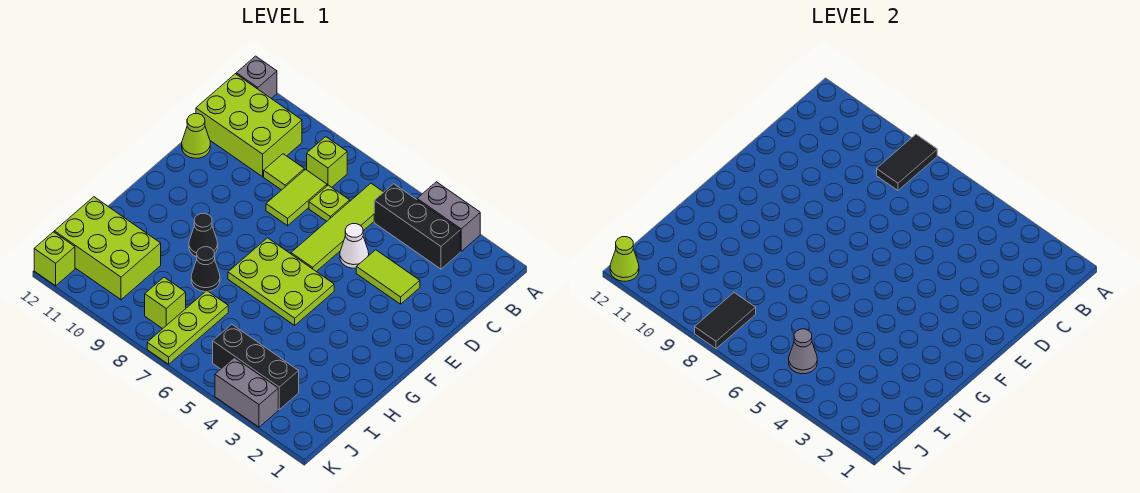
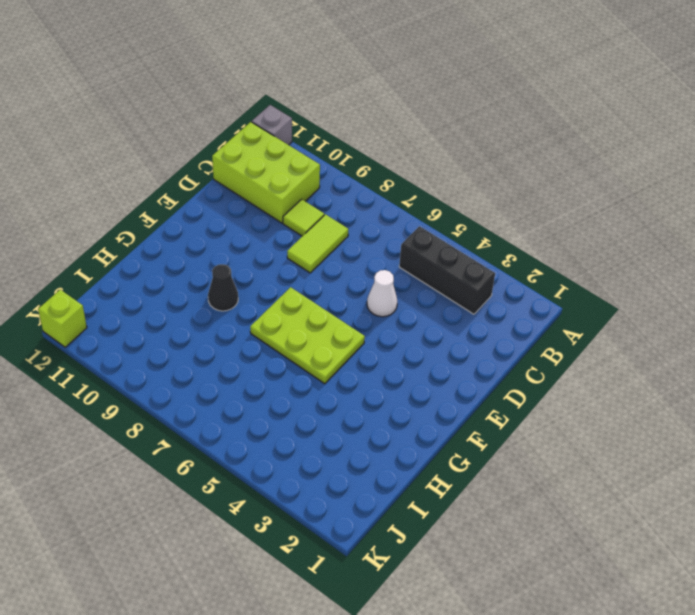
none -> grey brick A3:A4 level 1
none -> lime tile B6:E6 level 1
none -> lime brick B8 level 1

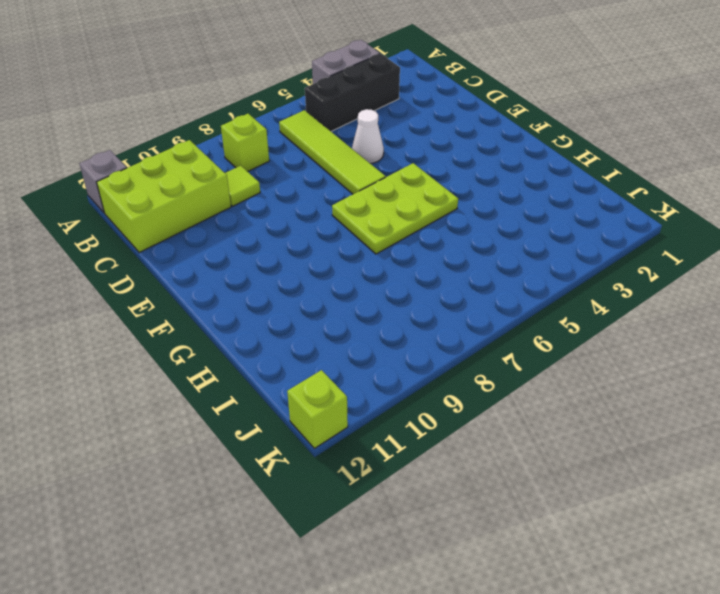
none -> lime plate C7 level 1
none -> lime tile C8:D8 level 1
none -> lime tile D3:D4 level 1

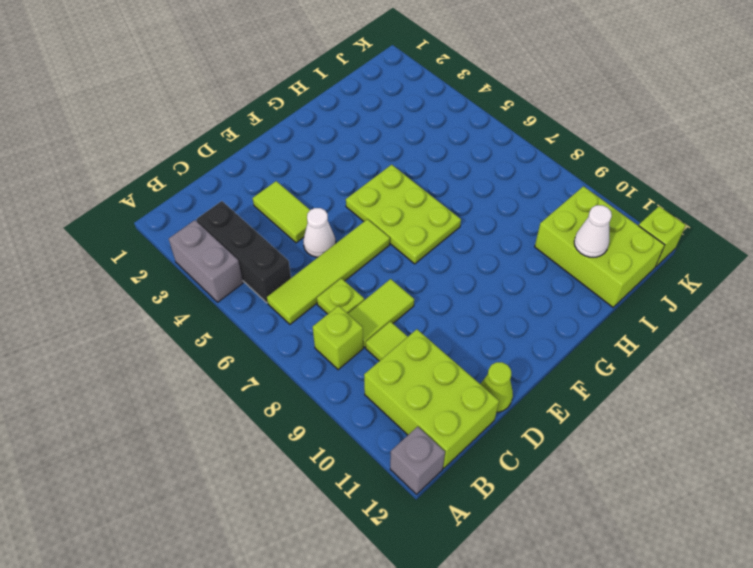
white cone I11 level 2 -> none
none -> black cone G9 level 1
none -> black cone H8 level 1
none -> lime plate I7:K7 level 1

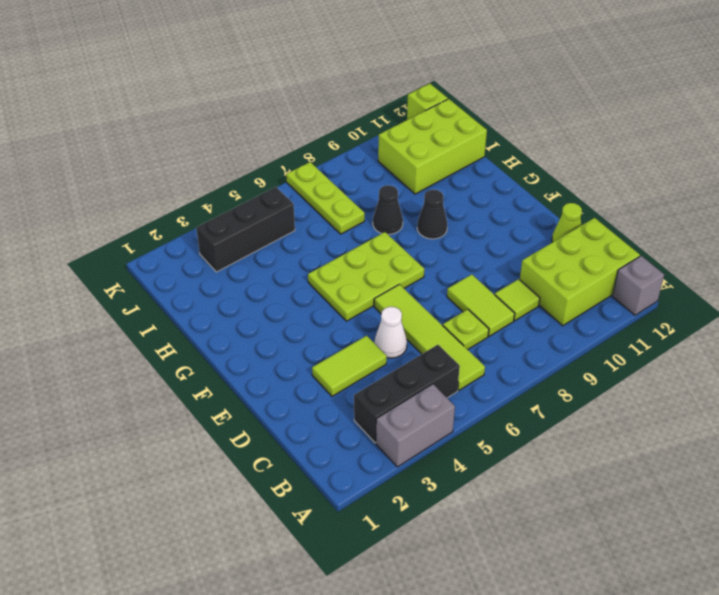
none -> lime brick B8 level 1
none -> lime brick J8 level 1
none -> grey brick K3:K4 level 1

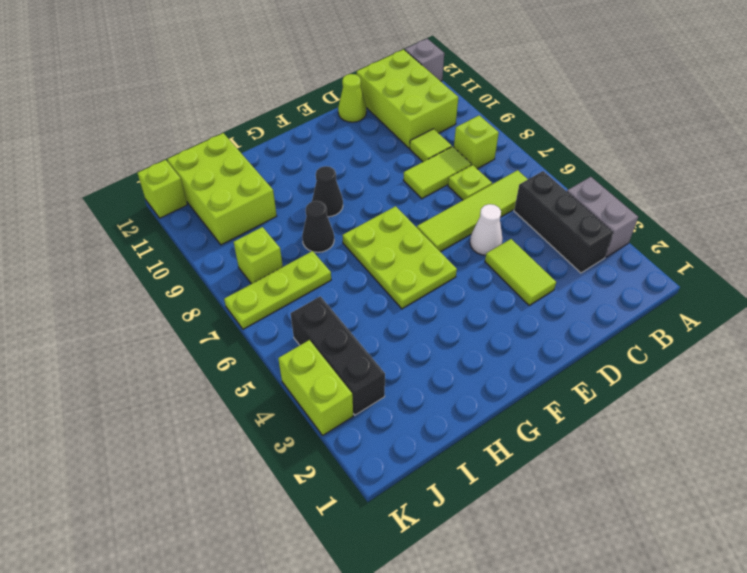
lime brick K3:K4 level 1 -> grey brick K3:K4 level 1
none -> black tile A8:B8 level 2
none -> grey cone J5 level 2
none -> black tile J8:K8 level 2

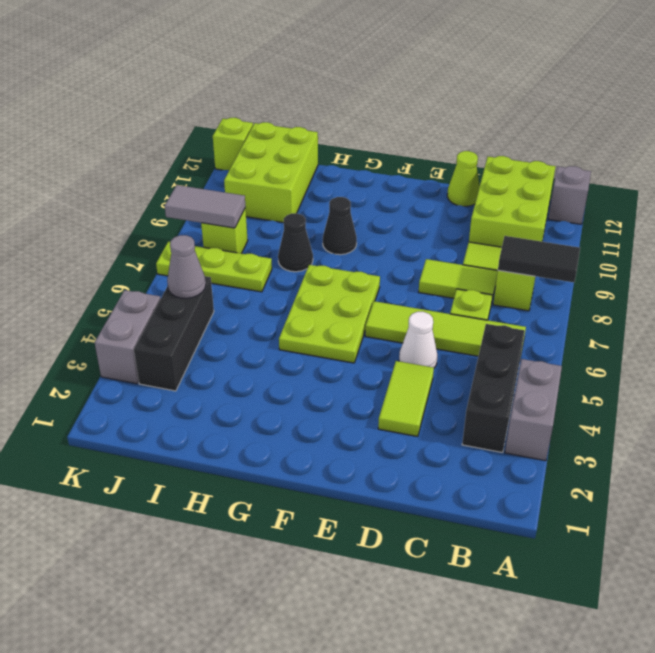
grey tile J8:K8 level 2 -> black tile J8:K8 level 2
none -> lime cone K12 level 2

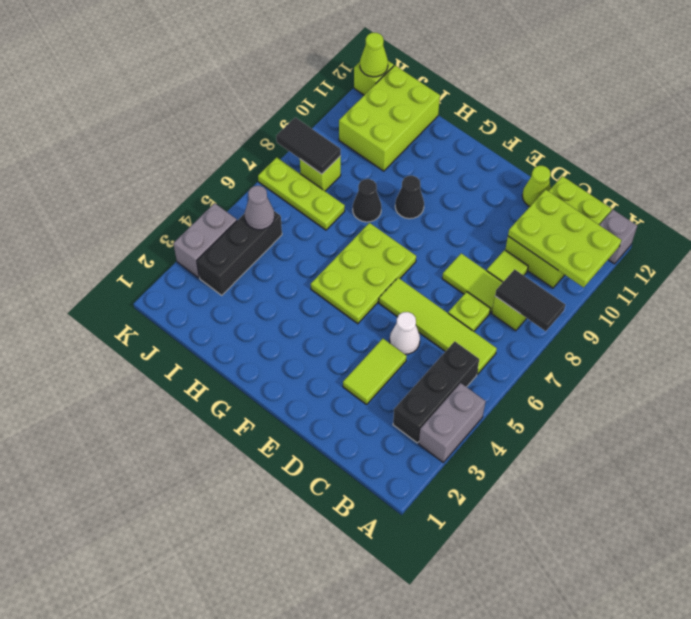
lime plate A10:C11 level 2 -> none

